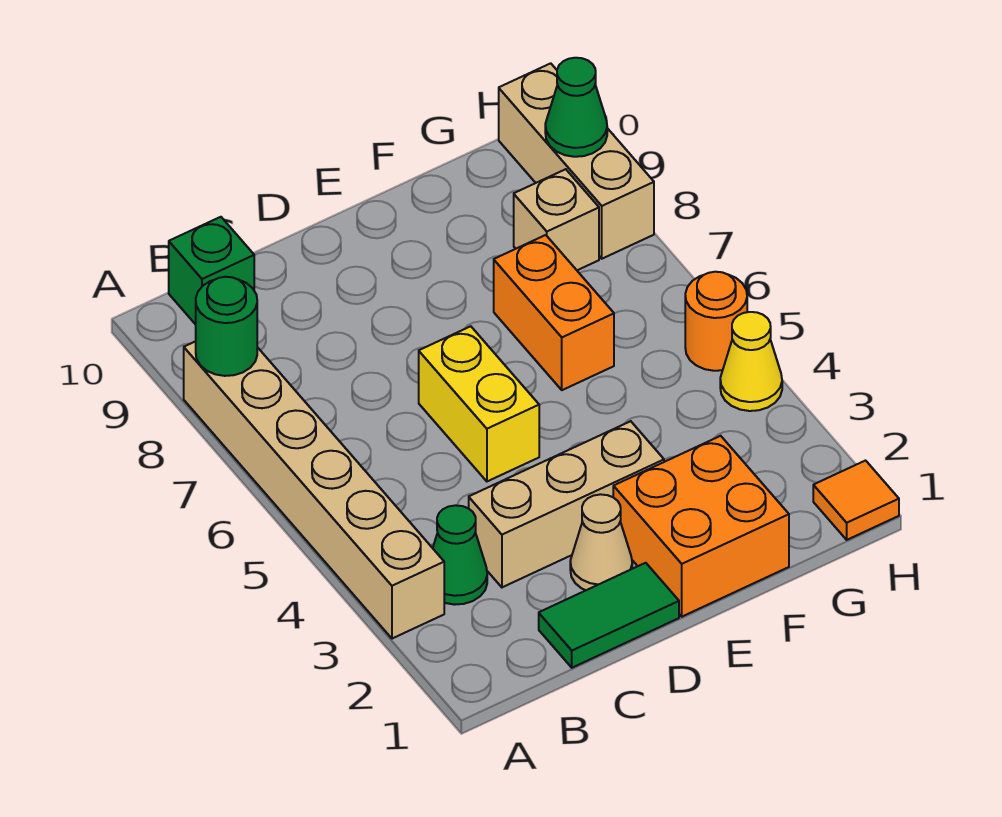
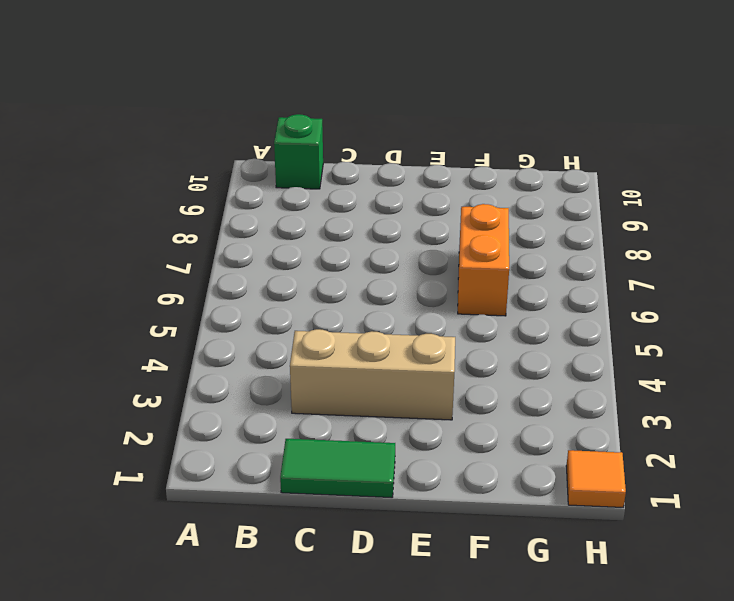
none -> tan brick A3:A8 level 1
none -> green cone B3 level 1
none -> tan cone D2 level 1

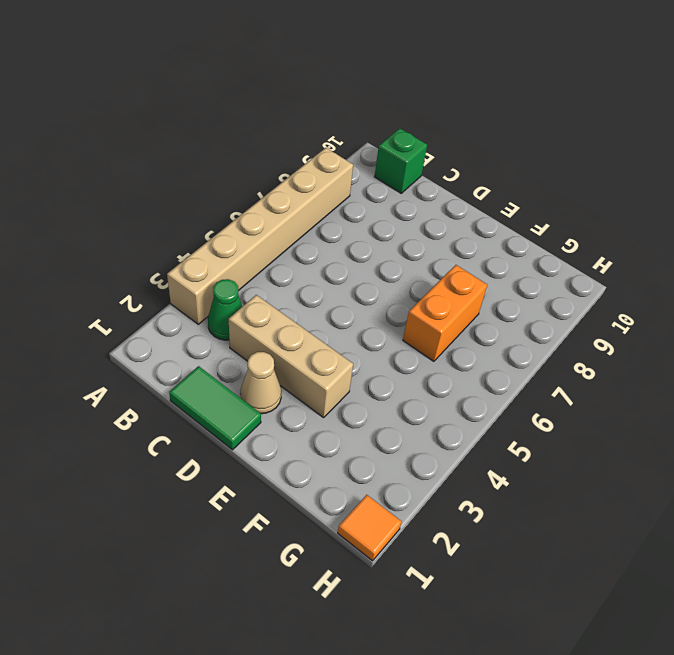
none -> yellow brick D5:D6 level 1
none -> orange brick E1:F2 level 1
none -> tan brick G8 level 1

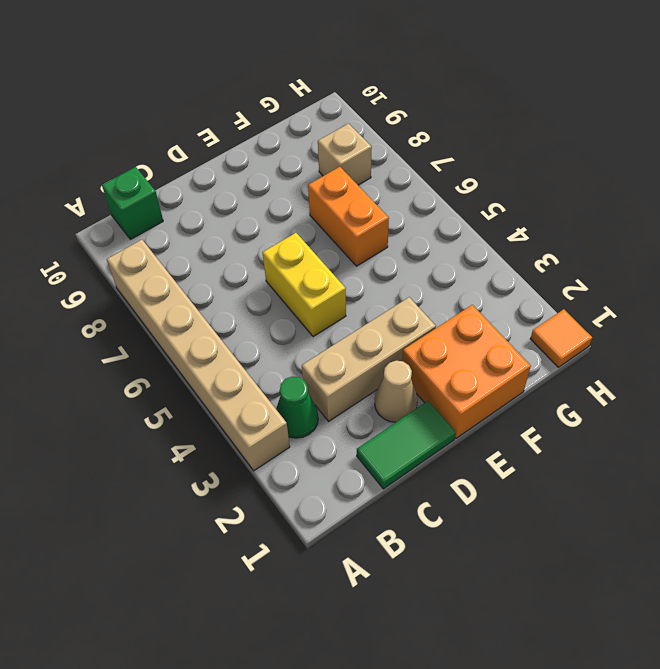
none -> yellow cone H4 level 1
none -> orange round brick H5 level 1
none -> tan brick H8:H10 level 1

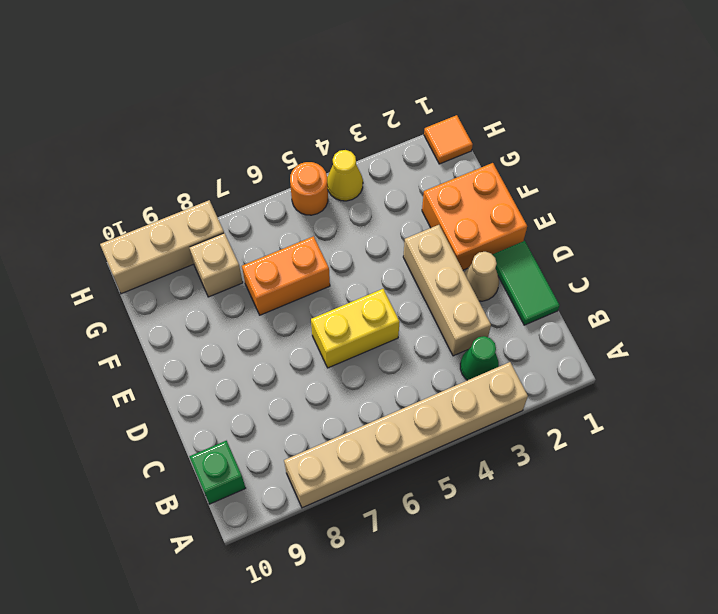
none -> green round brick A8 level 2
none -> green cone H9 level 2

